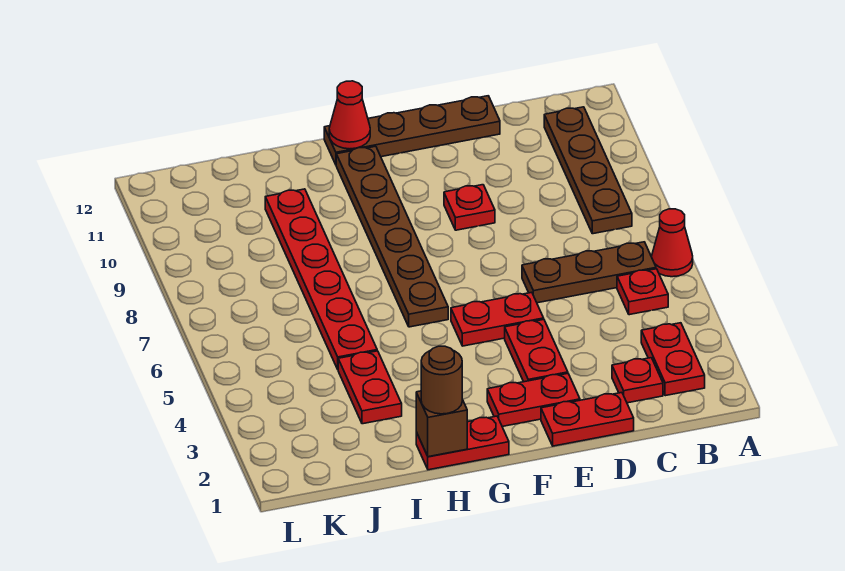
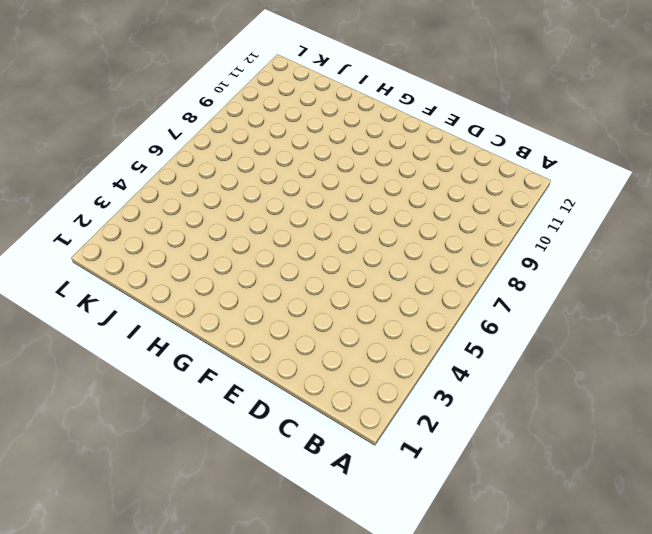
none -> red cone A6 level 1
none -> red plate B2:B3 level 1
none -> red plate B5 level 1

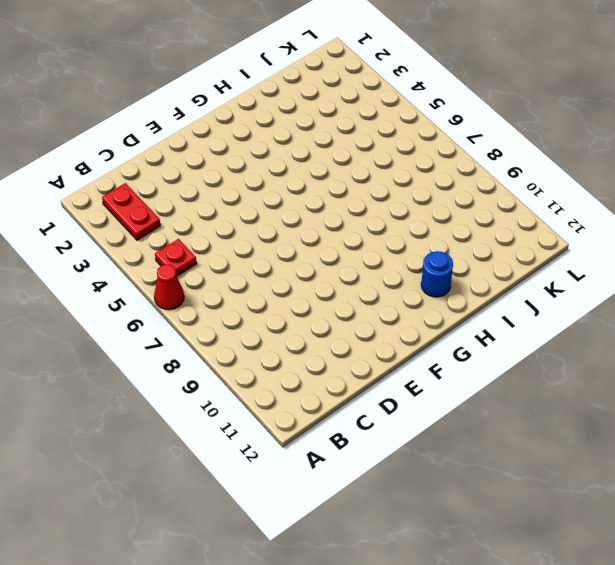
blue round brick H11 level 1 -> none
none -> brown plate B6:D6 level 1
none -> brown plate B8:B11 level 1
none -> red plate C2 level 1

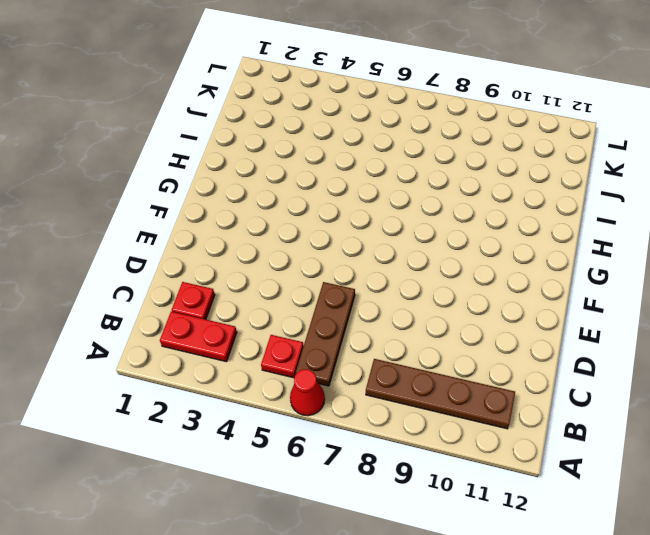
none -> red plate D1:E1 level 1
none -> brown plate D12:G12 level 1
none -> red plate E2:F2 level 1

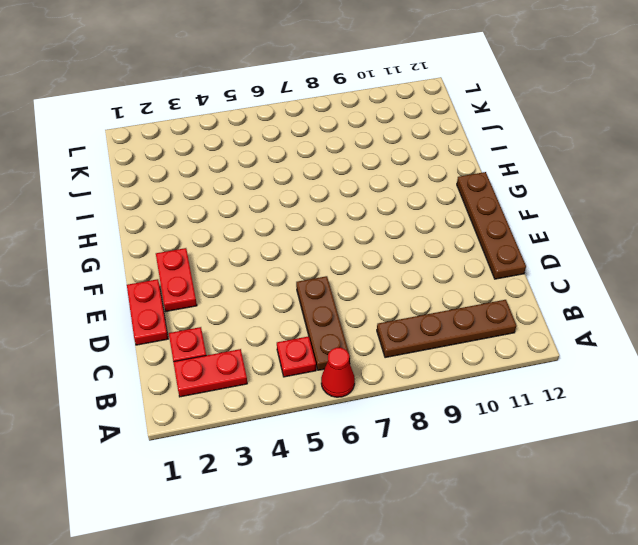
none -> red plate E3:E4 level 1
none -> red plate E5:F5 level 1
none -> red plate E9 level 1

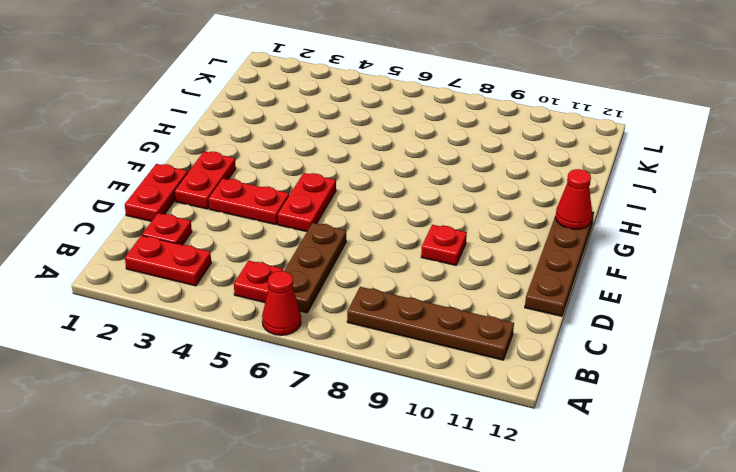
none -> red plate G1:H1 level 1
none -> brown plate G6:G11 level 1
none -> red plate I3:I4 level 1

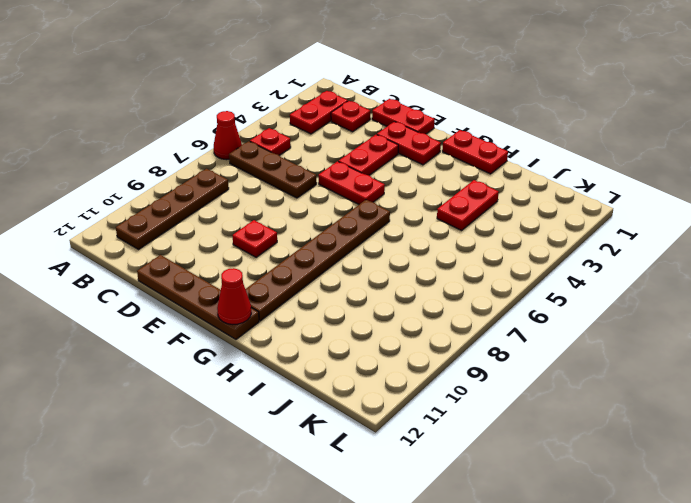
none -> red plate I5:I10 level 1
none -> brown brick H1 level 2
none -> brown round brick H1 level 3

